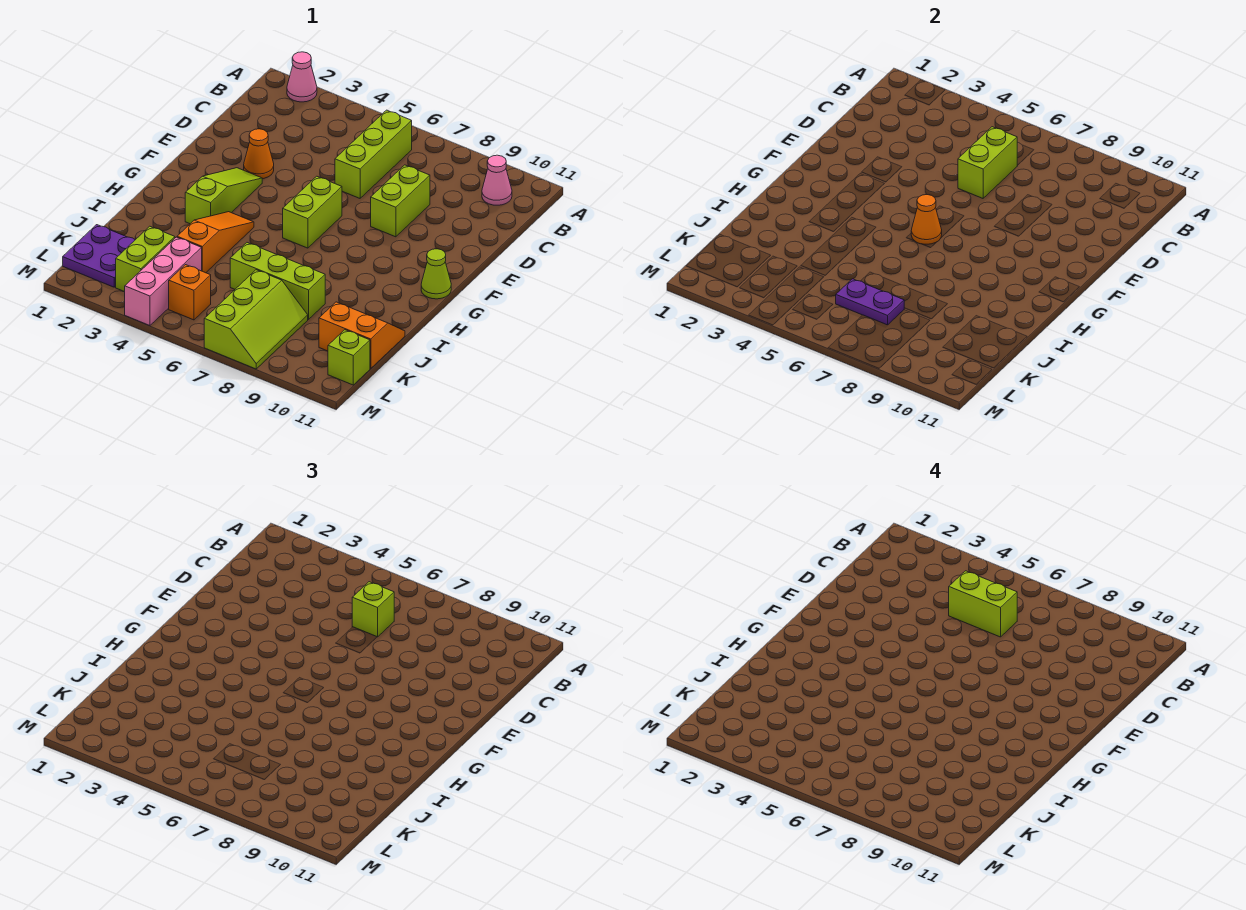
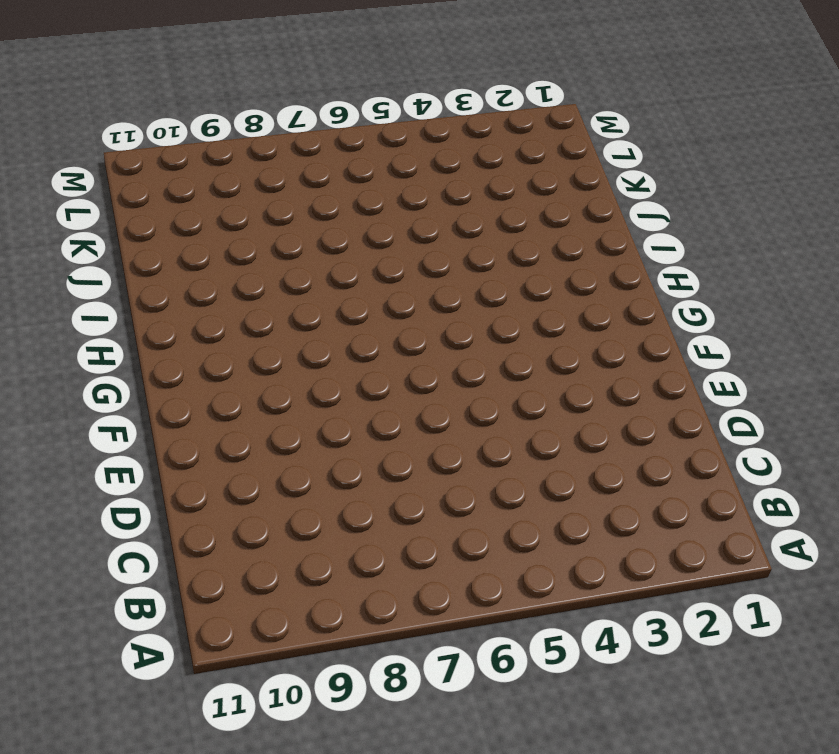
none -> pink cone A2 level 1
none -> lime brick B6:D6 level 1
none -> pink cone B10 level 1

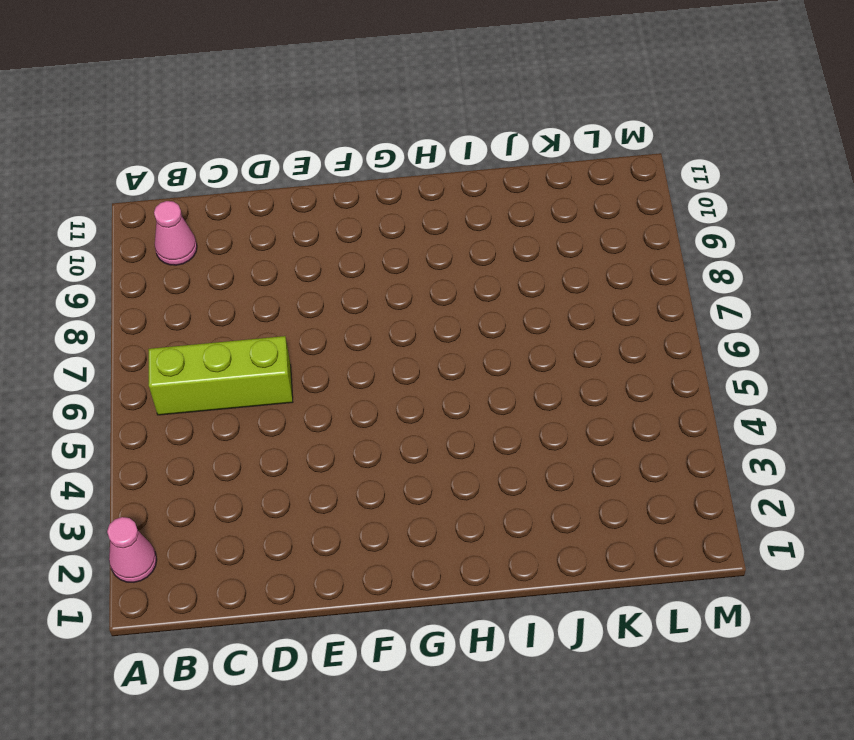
none -> lime brick D8:E8 level 1
none -> orange cone E3 level 1
none -> lime slope F3:H3 level 1 top H

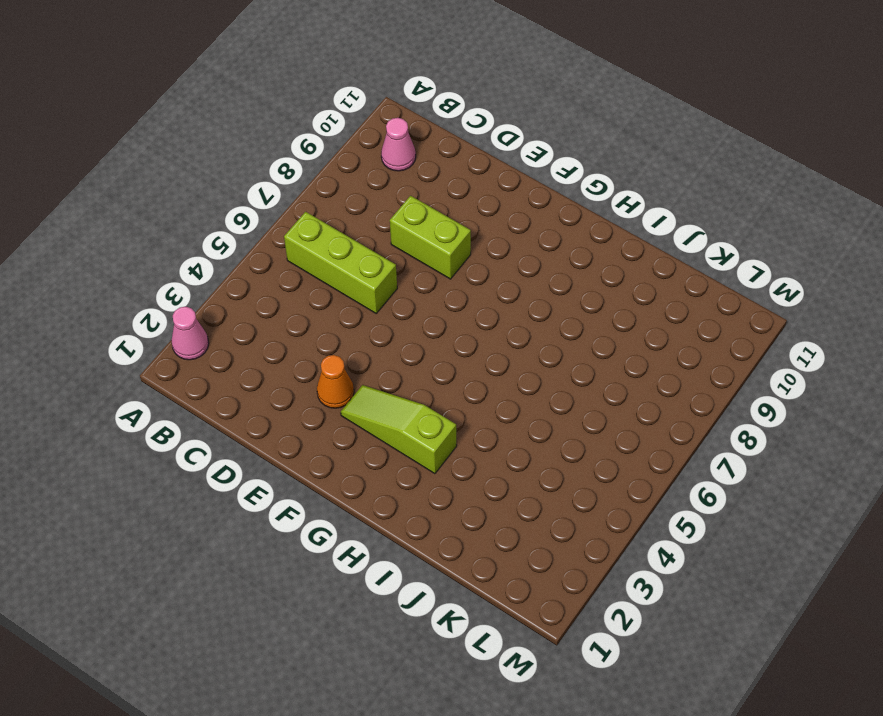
none -> lime brick F6:G6 level 1
none -> lime cone G11 level 1
none -> orange slope H4:J4 level 1 top J

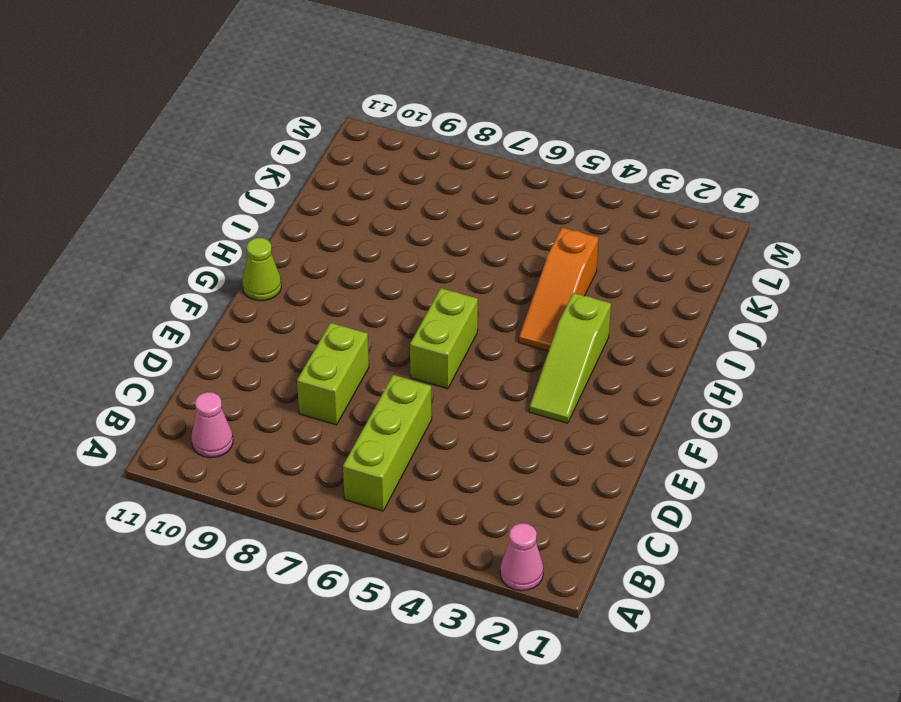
none -> orange cone E3 level 1
none -> lime brick J6:J8 level 1
none -> orange slope J10:K11 level 1 top K

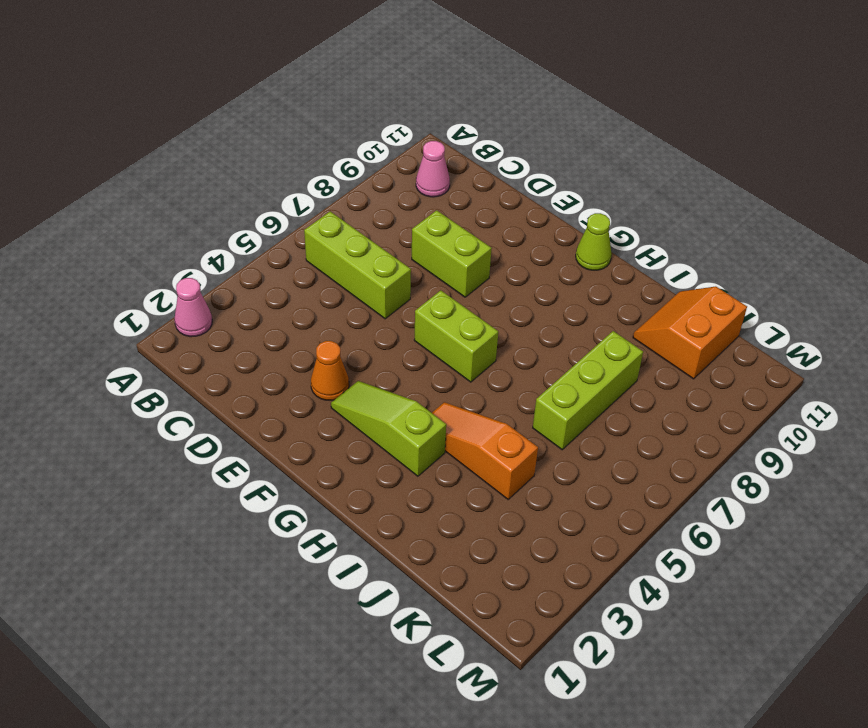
none -> purple plate K1:L2 level 1
none -> lime brick K3:L3 level 1
none -> pink brick K4:M4 level 1

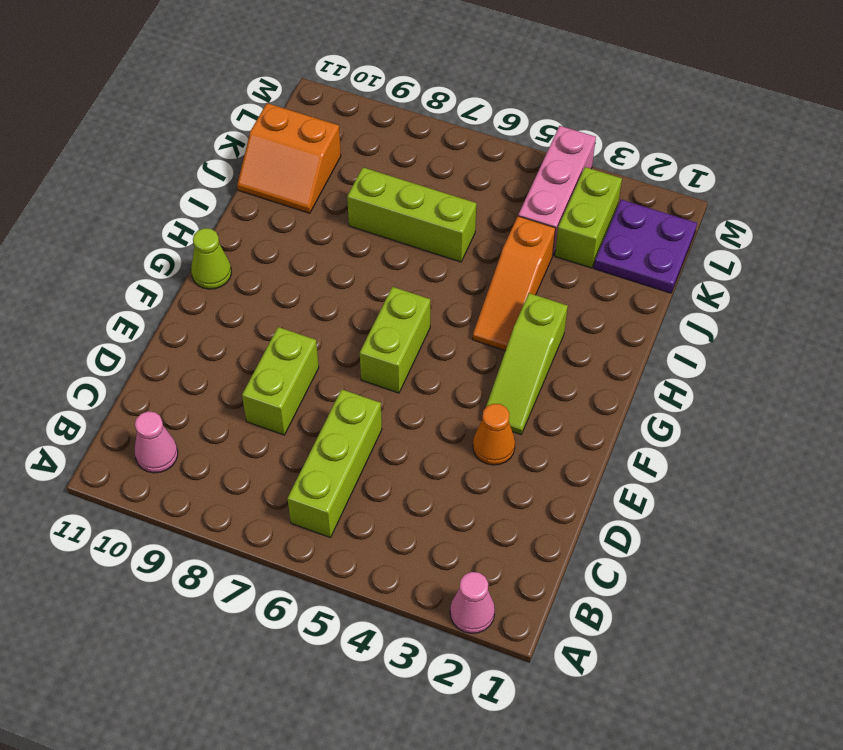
none -> lime slope K7:M8 level 1 top 7
none -> orange brick L5 level 1
none -> lime brick L11 level 1

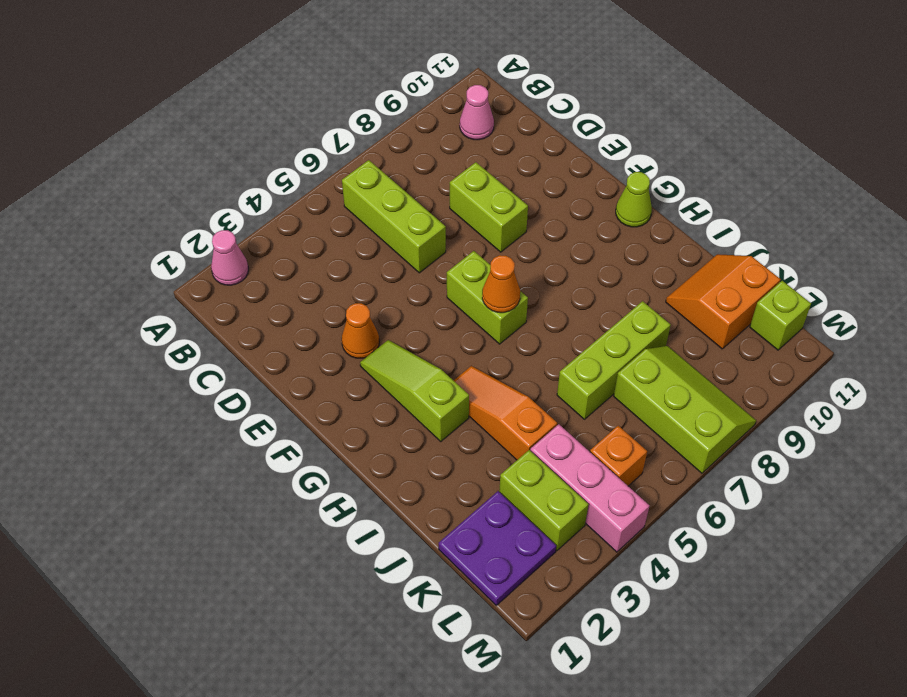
none -> lime brick C6:D6 level 2
none -> purple plate K6:K7 level 2
none -> lime brick C6 level 3

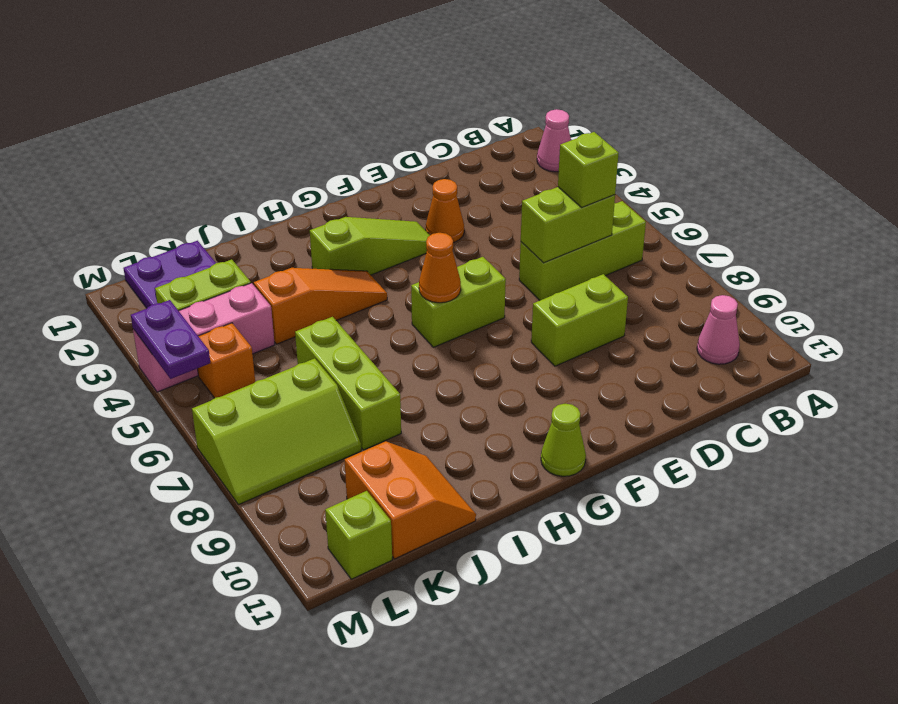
purple plate M4:M5 level 2 -> purple plate K6:K7 level 2
none -> lime brick C5:C6 level 4

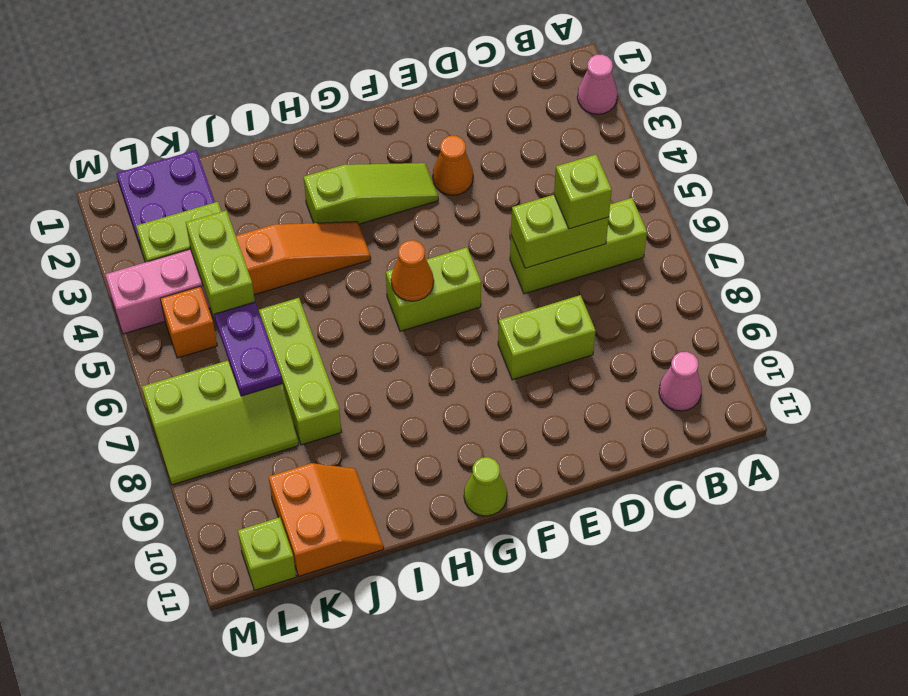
lime brick K4:K5 level 2 -> lime brick C5:C6 level 4

